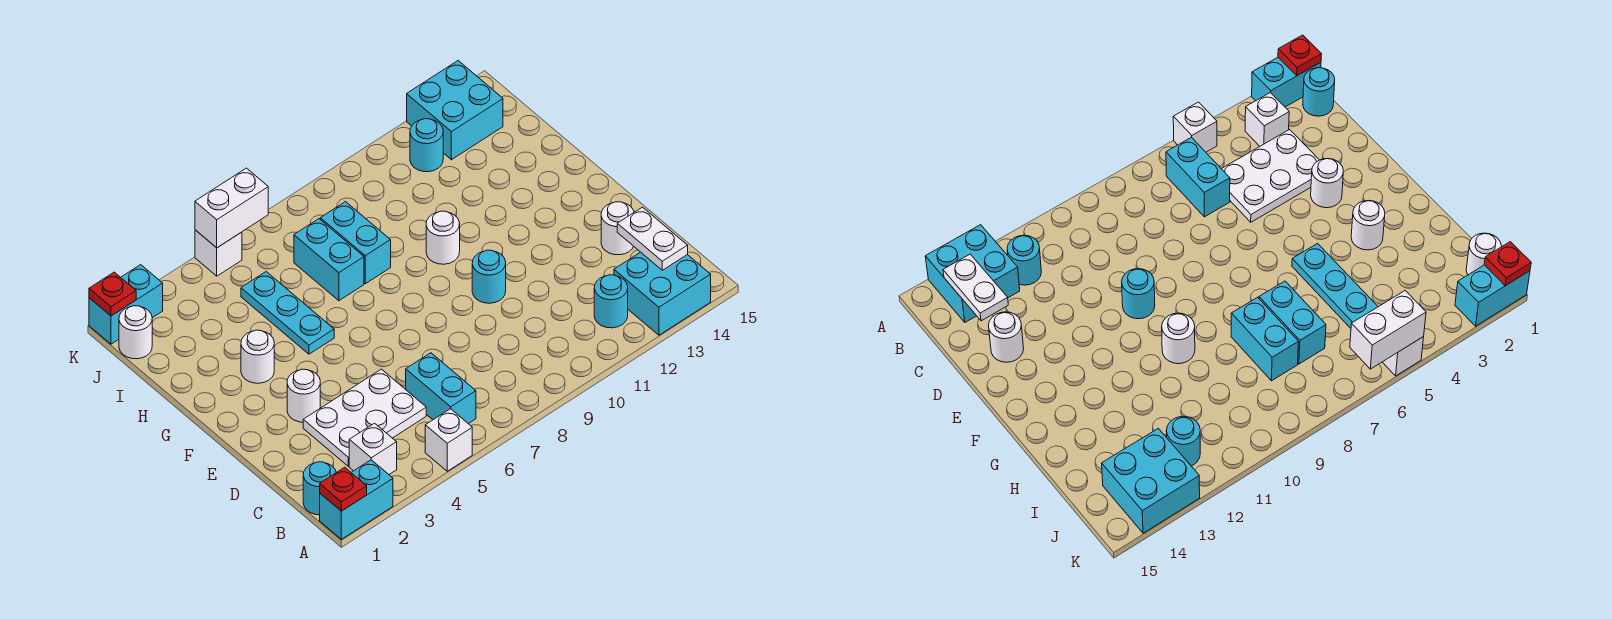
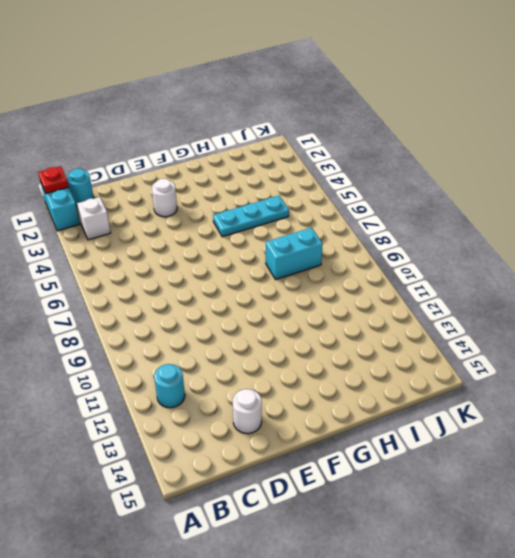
none -> white brick A5 level 1
none -> cyan brick A13:B14 level 1
none -> cyan brick B6:C6 level 1

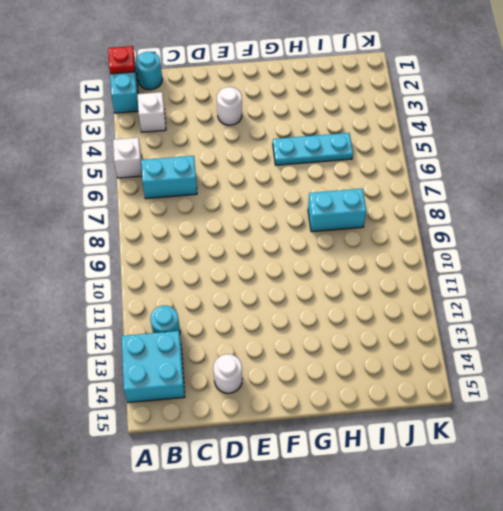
none -> white plate C3:D5 level 1
none -> cyan round brick E10 level 1
none -> white round brick G3 level 1

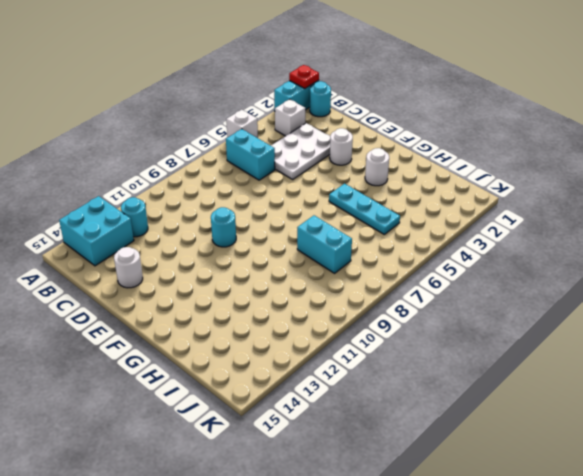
none -> white round brick G10 level 1
none -> cyan brick H7:I7 level 1
none -> white round brick J1 level 1

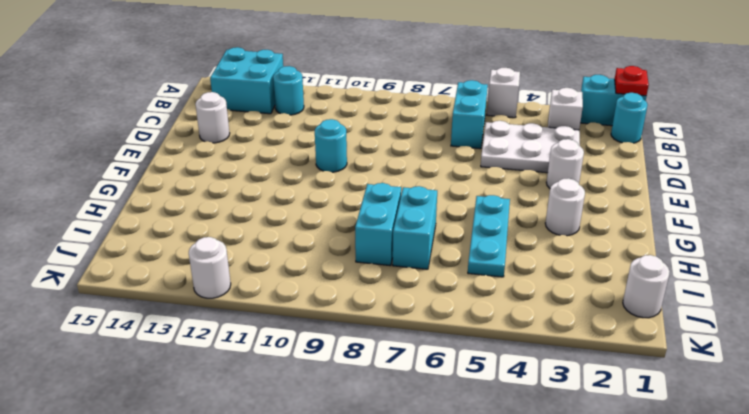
white round brick K12 level 1 -> white round brick G10 level 1
none -> cyan round brick J12 level 1
none -> cyan brick J13:K14 level 1
none -> cyan brick K1:K2 level 1

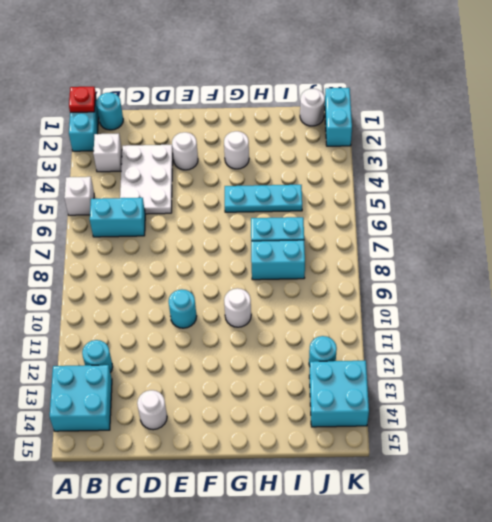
none -> white brick K5 level 1
none -> white plate B14:C14 level 2
none -> red plate K1 level 2

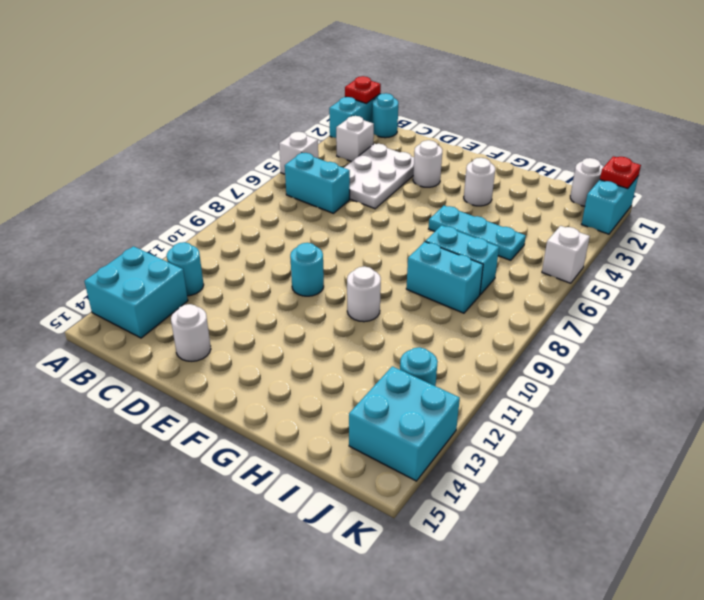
none -> white plate B14:C14 level 2
none -> white brick K5:K6 level 2

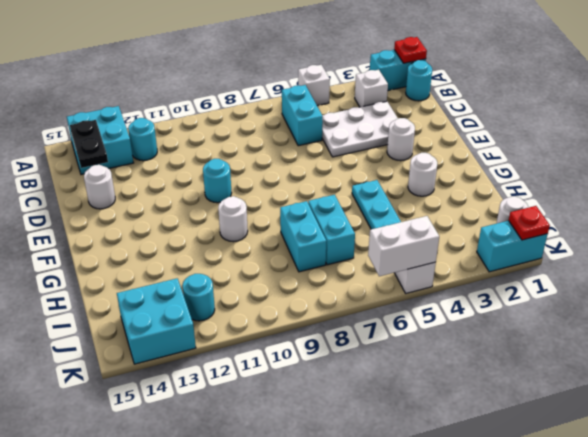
black plate B14:C14 level 2 -> white plate B14:C14 level 2

